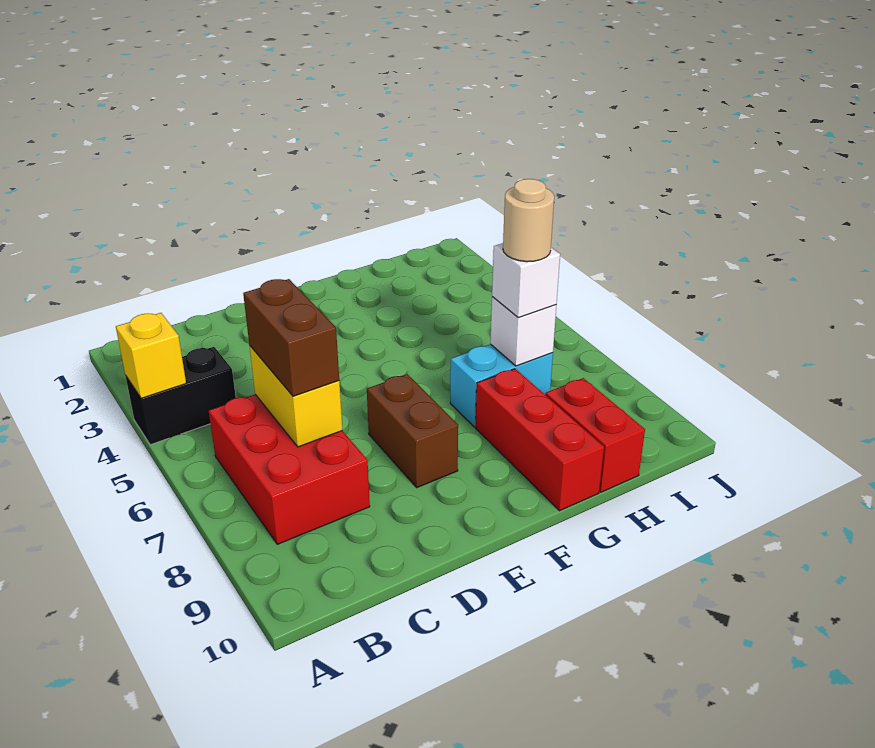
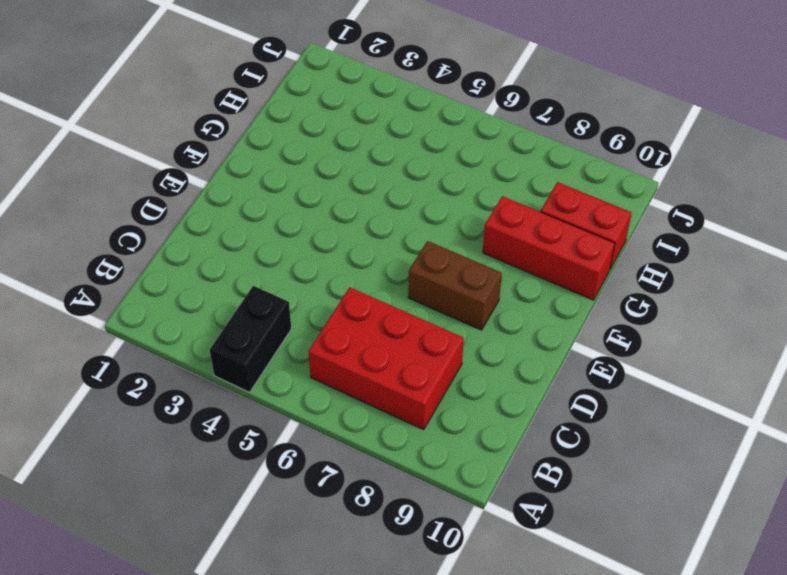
none -> cyan brick G7:H7 level 1
none -> yellow brick A4 level 2
none -> yellow brick C6:C7 level 2

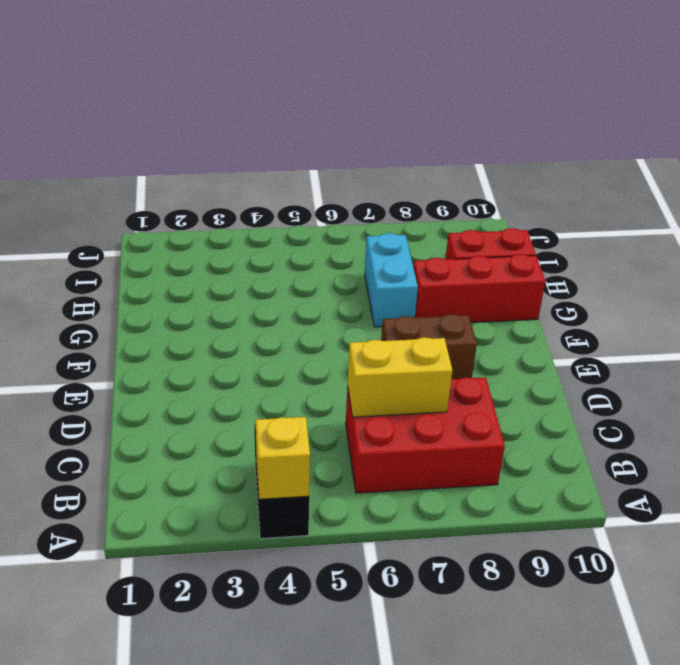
none -> white brick H7 level 2
none -> brown brick C6:C7 level 3
none -> white brick H7 level 3

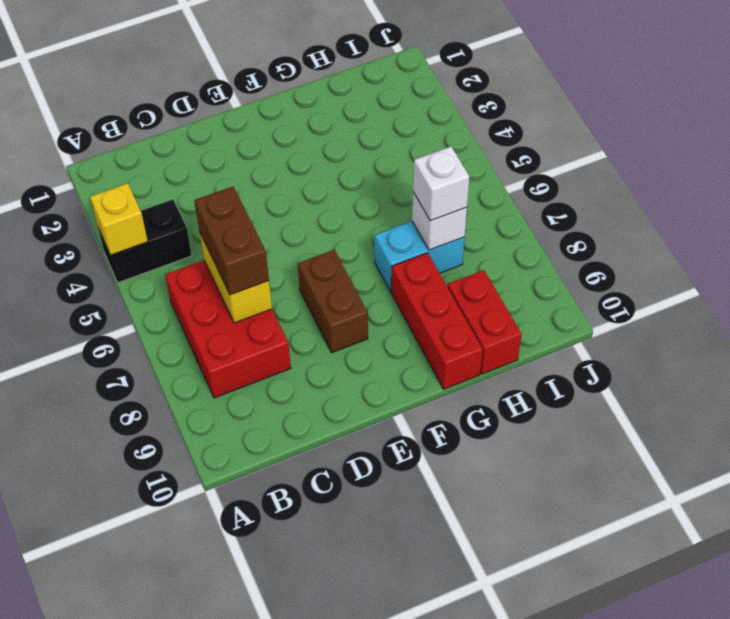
none -> tan round brick H7 level 4

